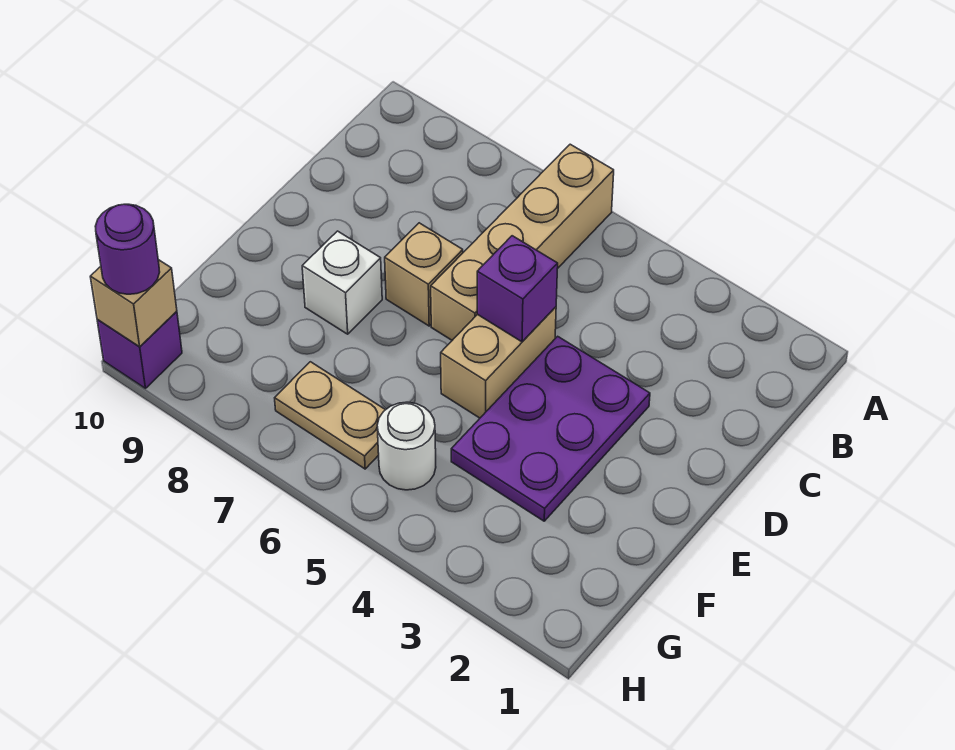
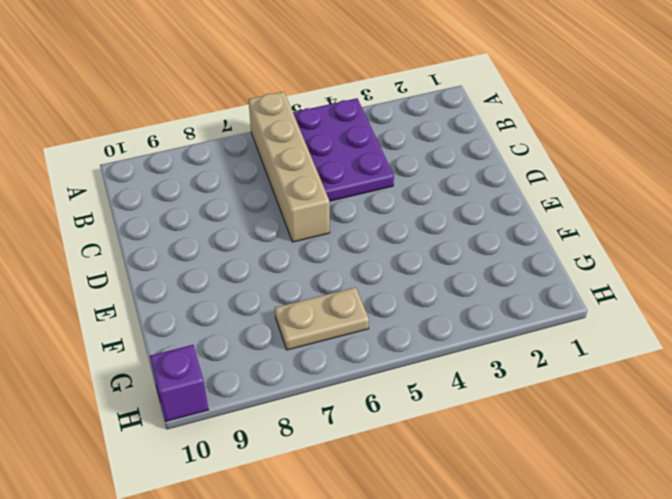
purple plate A4:C5 level 1 -> purple plate D3:F4 level 1
none -> tan brick D5:E5 level 1
none -> tan brick D7 level 1

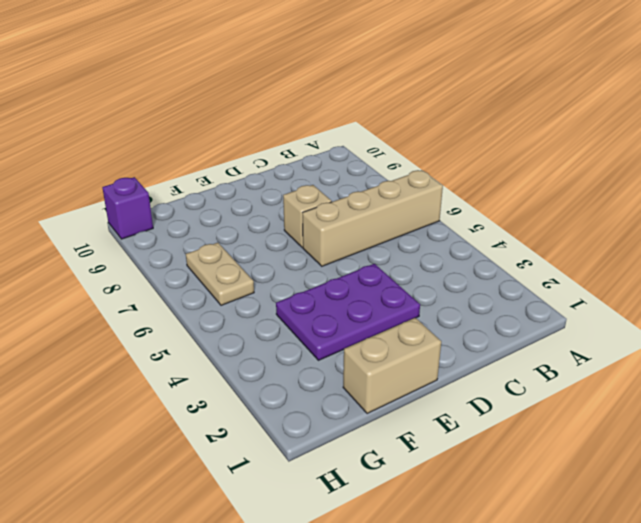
tan brick E1:F1 level 1 -> tan brick D5:E5 level 1
none -> white brick E8 level 1
none -> white round brick G5 level 1

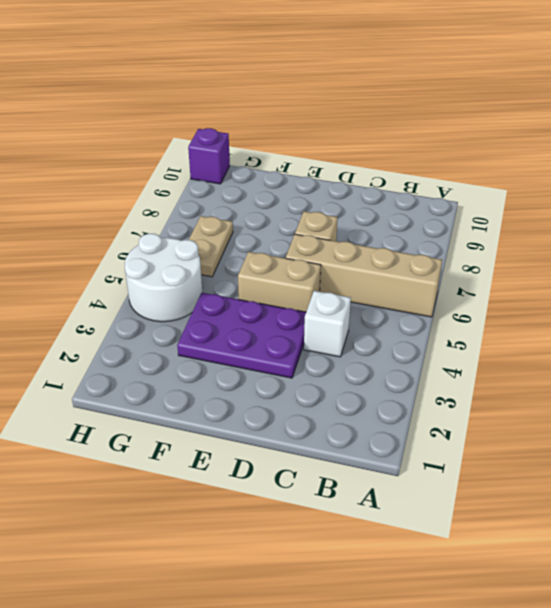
white brick C4 level 1 -> white brick E8 level 1
white round brick G4:H5 level 1 -> white round brick G5 level 1
none -> purple brick D5 level 2
none -> tan brick H10 level 2

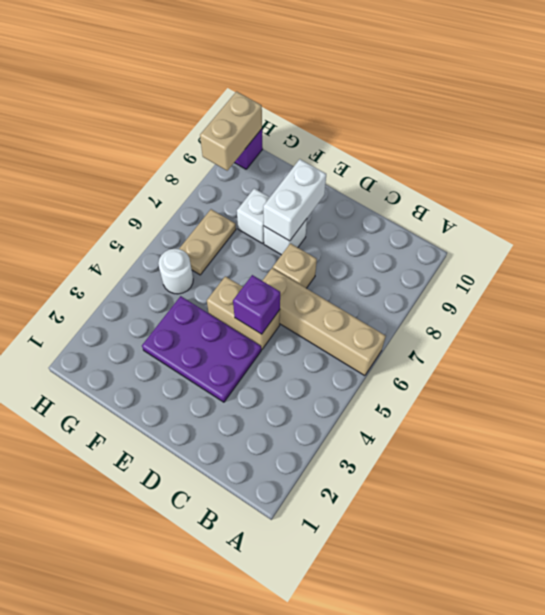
white brick E8:E9 level 2 -> none
white brick F8 level 1 -> none
tan brick H9:H10 level 2 -> tan brick H10 level 2
none -> purple round brick H10 level 3

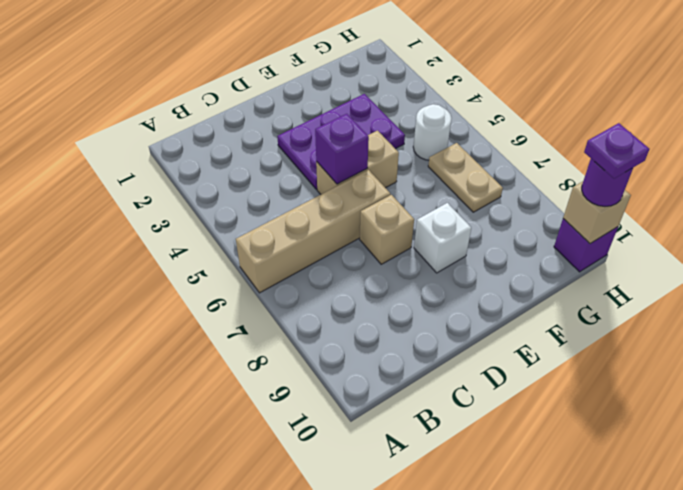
purple plate H10 level 4 -> none

